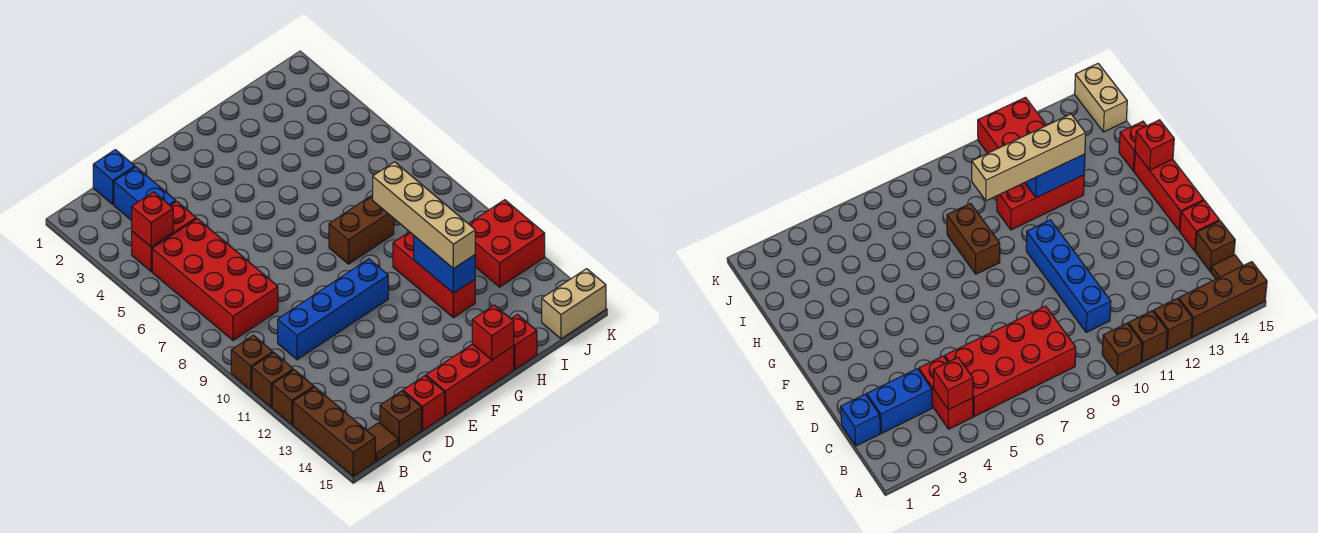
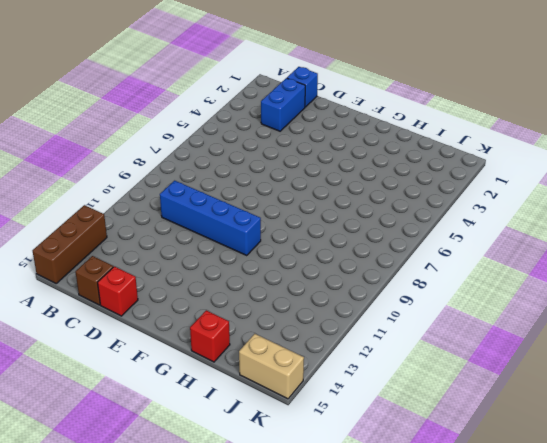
none -> brown brick A10 level 1
none -> brown brick A11 level 1
none -> brown brick A12 level 1

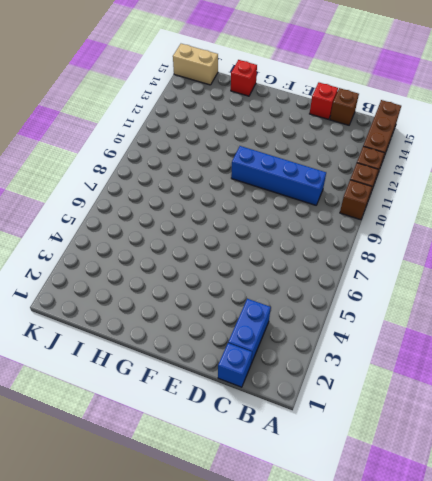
none -> red brick B4:C4 level 1
none -> red brick B5:C8 level 1
none -> brown tile B15 level 1

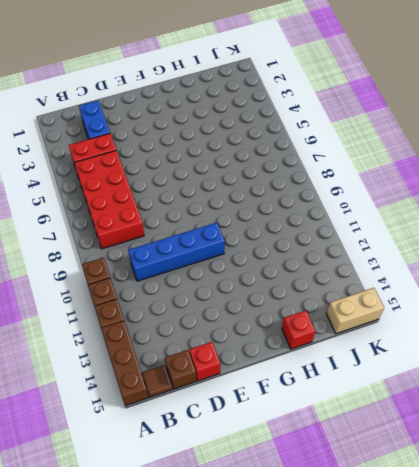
none -> blue brick C1 level 1
none -> red brick E15:G15 level 1
none -> brown brick G8:H8 level 1

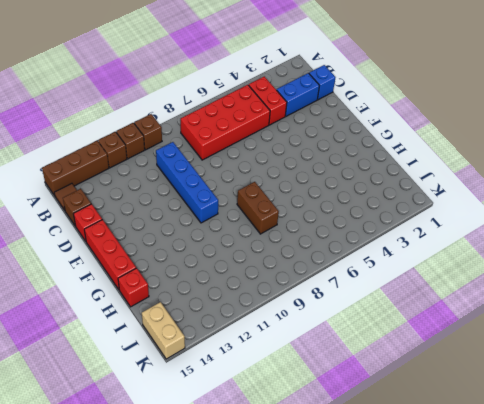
none -> red brick H10:H12 level 1
none -> red brick J11:K12 level 1
none -> red brick B4 level 2

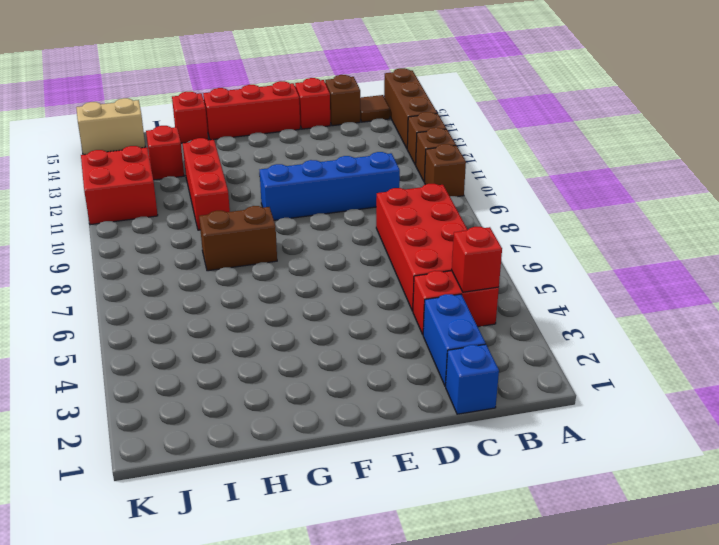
red brick I13 level 1 -> red brick G15 level 2
none -> blue brick H11:H12 level 2
none -> tan brick H9:H12 level 3

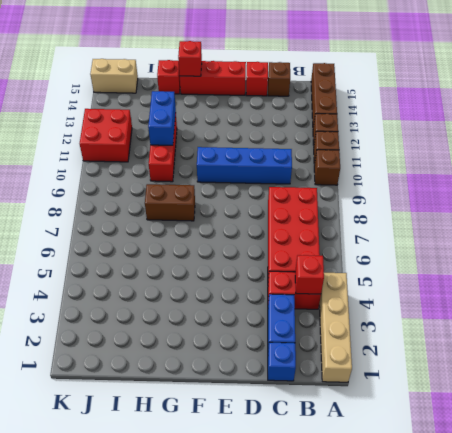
tan brick A1:A4 level 1 -> tan brick H9:H12 level 3
none -> brown tile B15 level 1

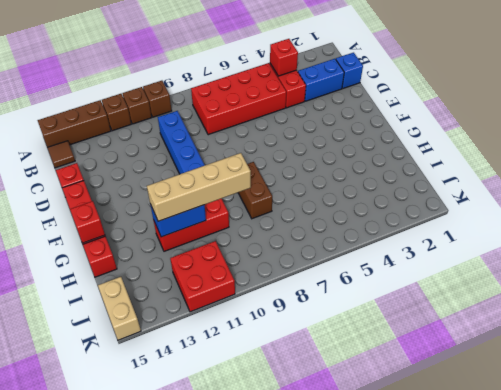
none -> brown brick C15 level 1

